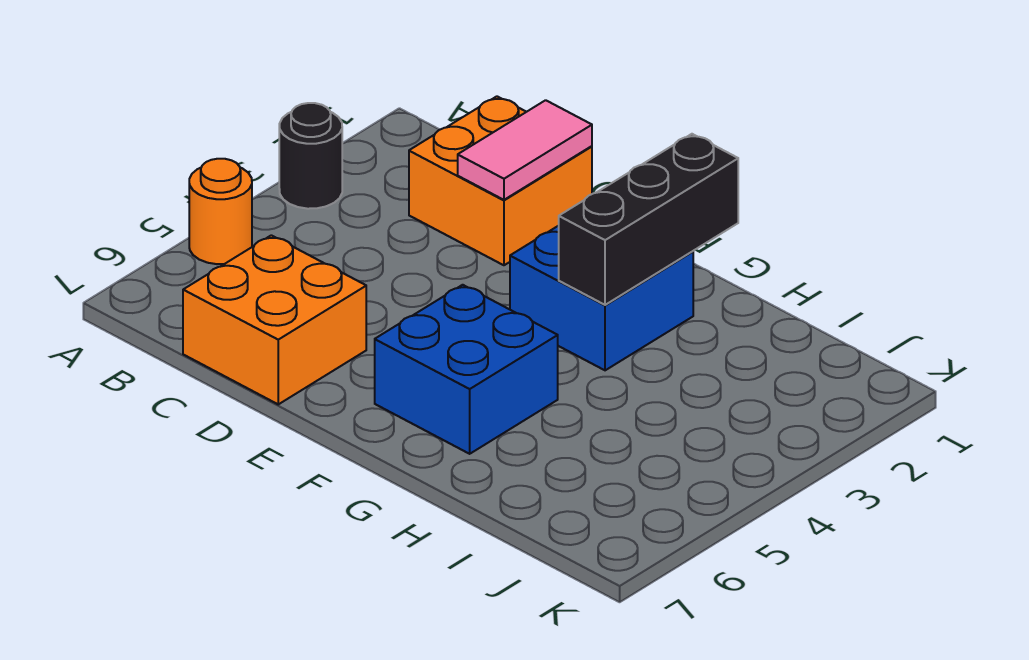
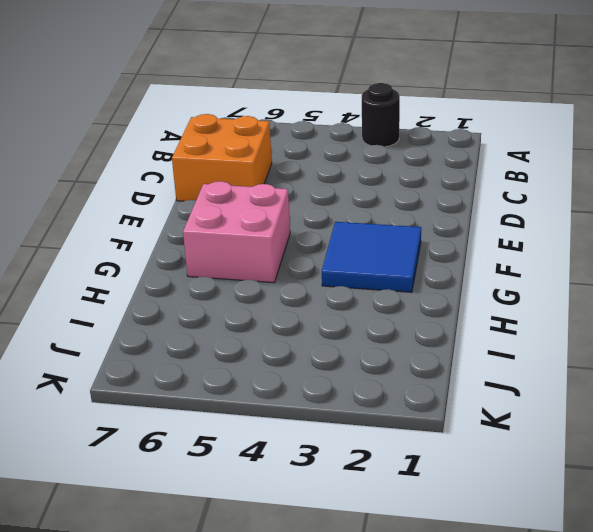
blue tile F2:G3 level 1 -> blue brick F2:G3 level 1
pink brick F5:G6 level 1 -> blue brick F5:G6 level 1
none -> orange round brick A5 level 1
none -> orange brick C1:D2 level 1

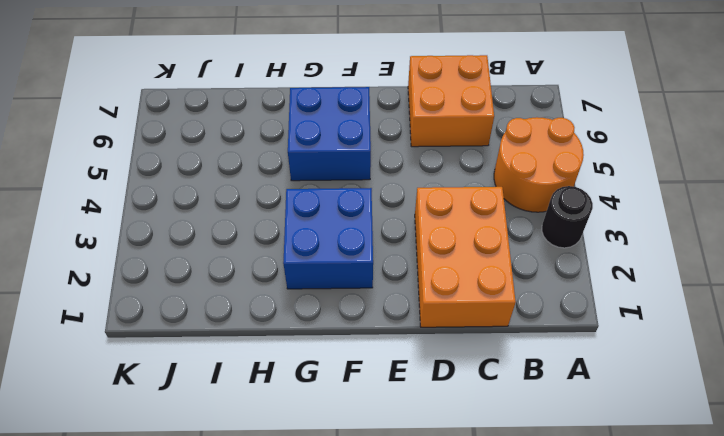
orange round brick A4:B5 level 1 -> orange round brick A5 level 1
orange brick C1:D3 level 1 -> orange brick C1:D2 level 1
none -> pink tile D1:D2 level 2
none -> black brick G1:G3 level 2

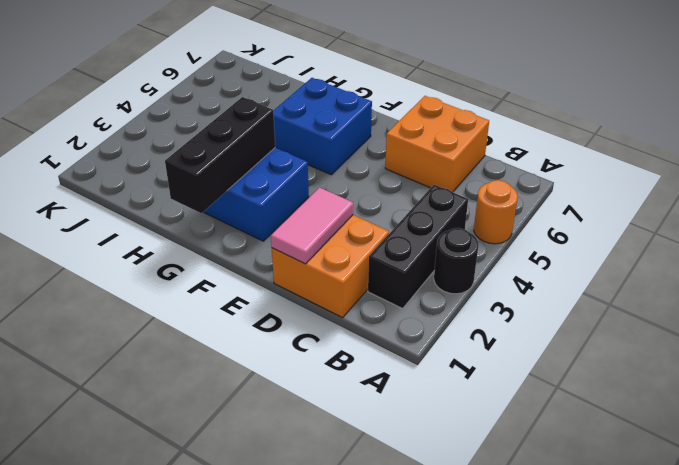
black brick B2:B4 level 1 -> none

